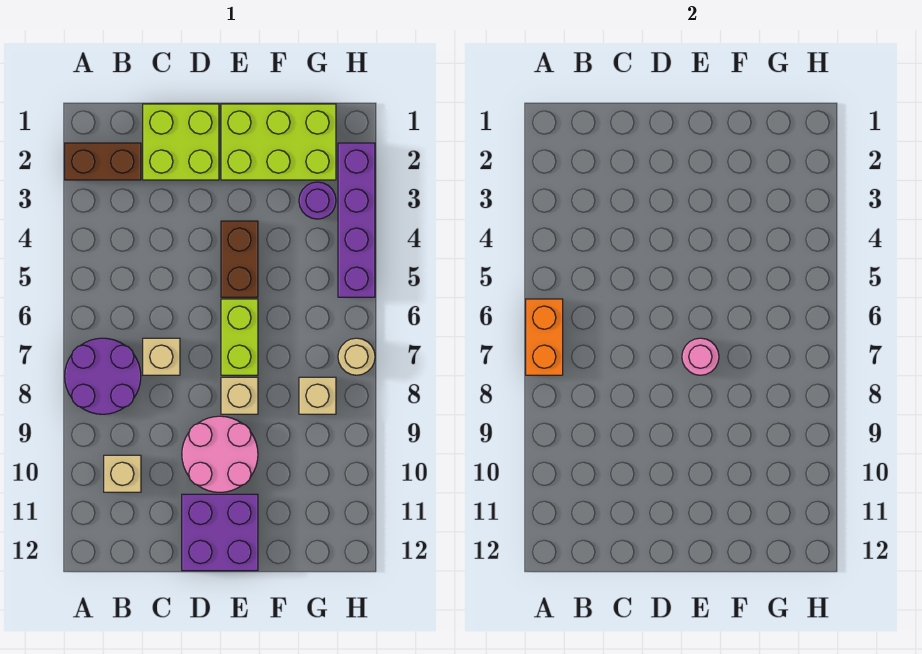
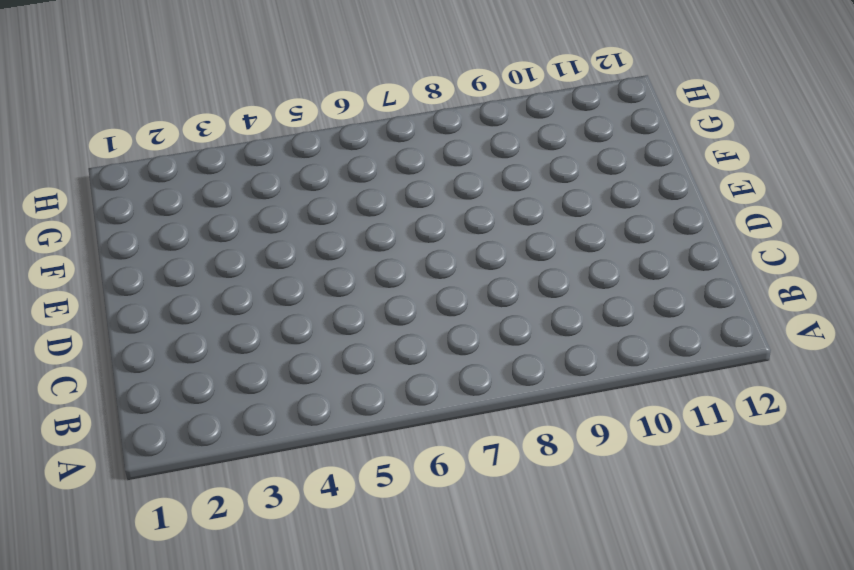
none -> brown brick A2:B2 level 1
none -> purple round brick A7:B8 level 1
none -> tan brick B10 level 1

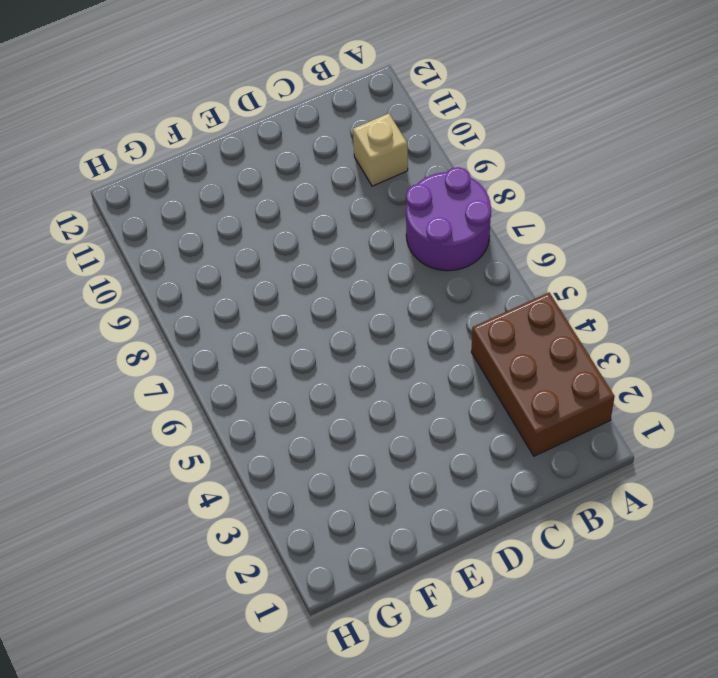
brown brick A2:B4 level 1 -> brown brick A2:B2 level 1
none -> lime brick C1:D2 level 1
none -> tan brick C7 level 1
none -> pink round brick D9:E10 level 1

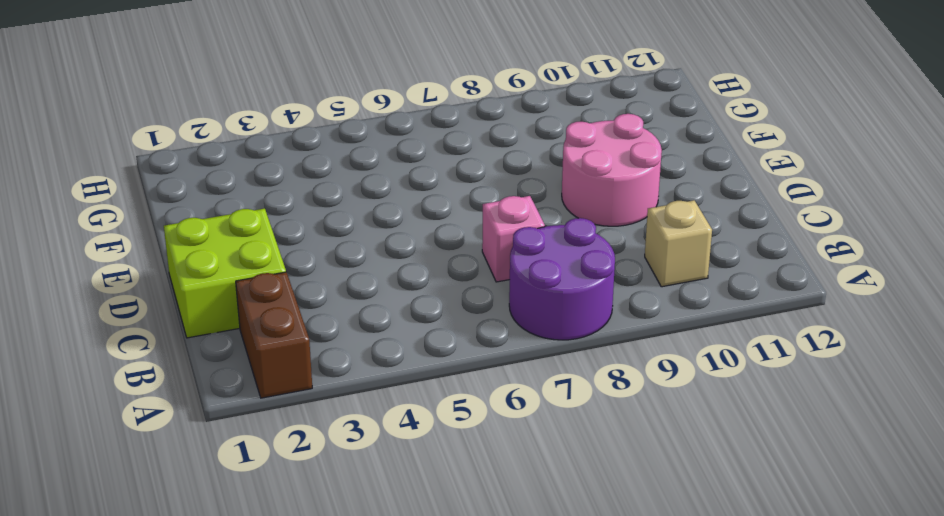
pink brick C7 level 1 -> tan brick C7 level 1
none -> purple brick D11:E12 level 1
none -> lime brick E1:G2 level 1
none -> brown brick E4:E5 level 1

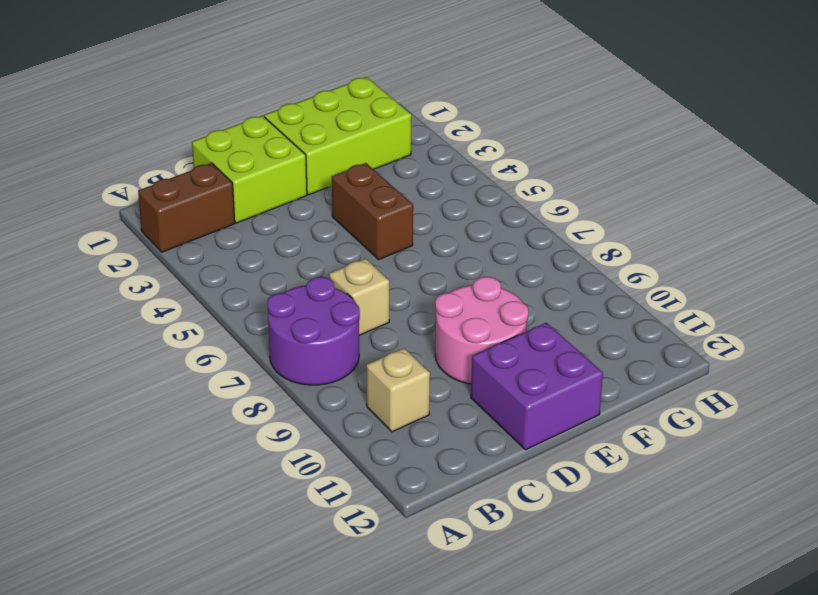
none -> lime brick E6:E7 level 1
none -> tan brick E8 level 1
none -> purple round brick G3 level 1

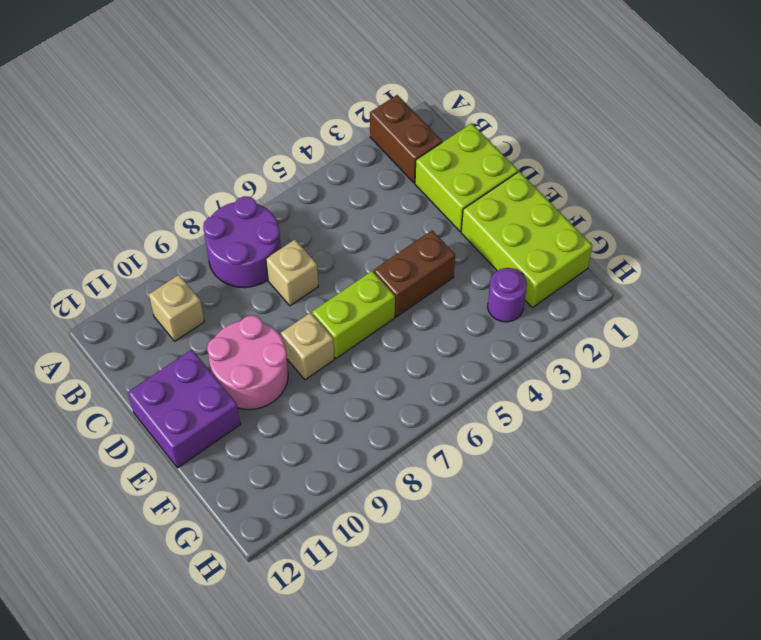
none -> tan brick G8 level 1
none -> purple brick H2:H5 level 1
none -> tan round brick H7 level 1

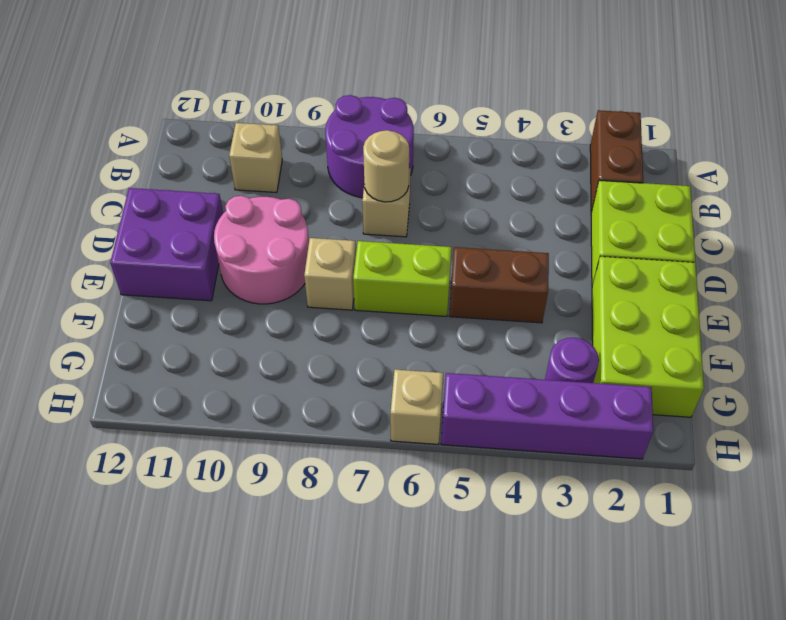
tan round brick C7 level 2 -> tan round brick H7 level 1
tan brick H6 level 1 -> tan brick G8 level 1
none -> orange brick A6:A7 level 2
none -> pink round brick E7 level 2

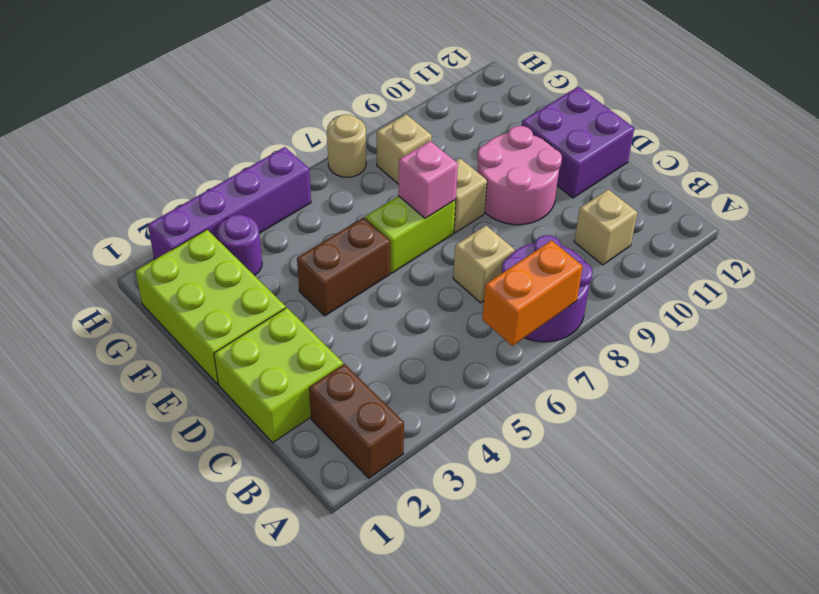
pink brick E7 level 2 -> pink round brick E7 level 2

